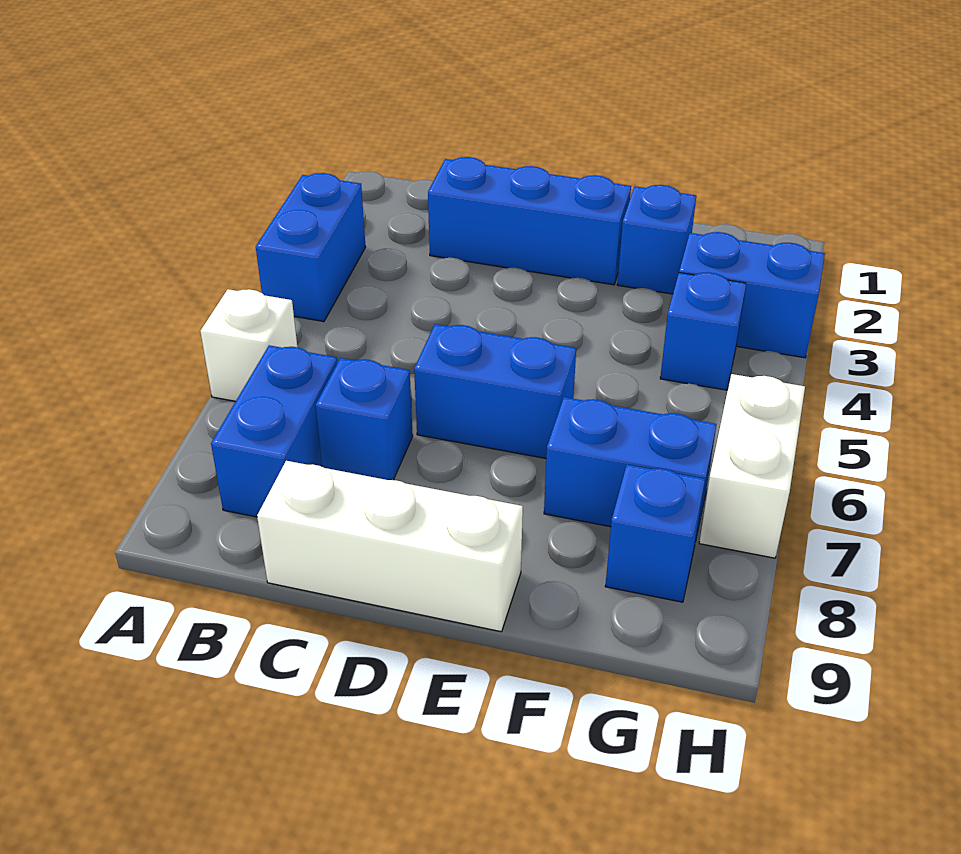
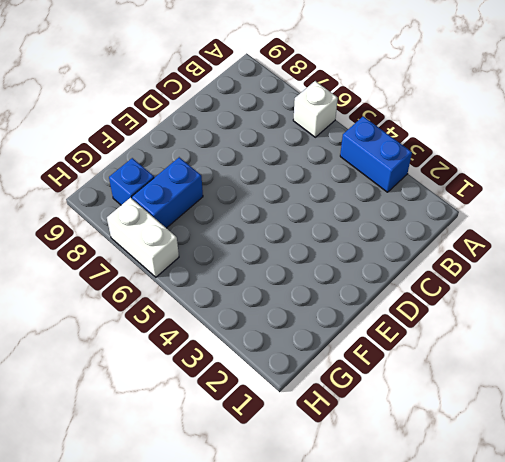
none -> blue brick B7:B8 level 1
none -> blue brick C2:E2 level 1
none -> blue brick C7 level 1

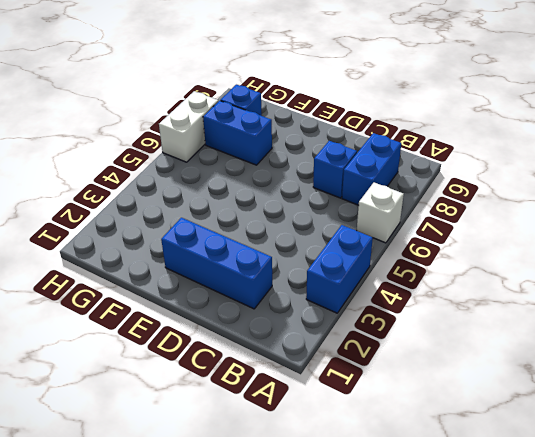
none -> white brick C9:E9 level 1
none -> blue brick D6:E6 level 1
none -> blue brick F2 level 1

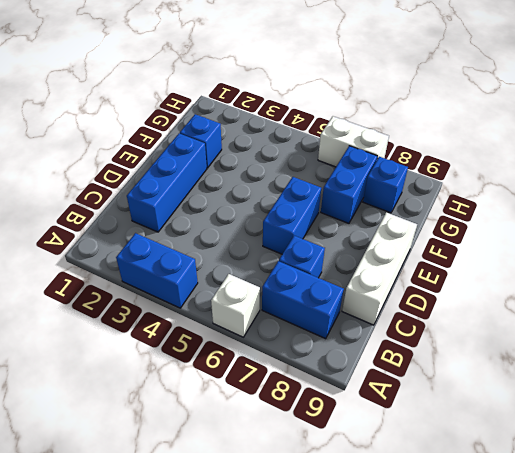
none -> blue brick G3:H3 level 1
none -> blue brick G4 level 1

